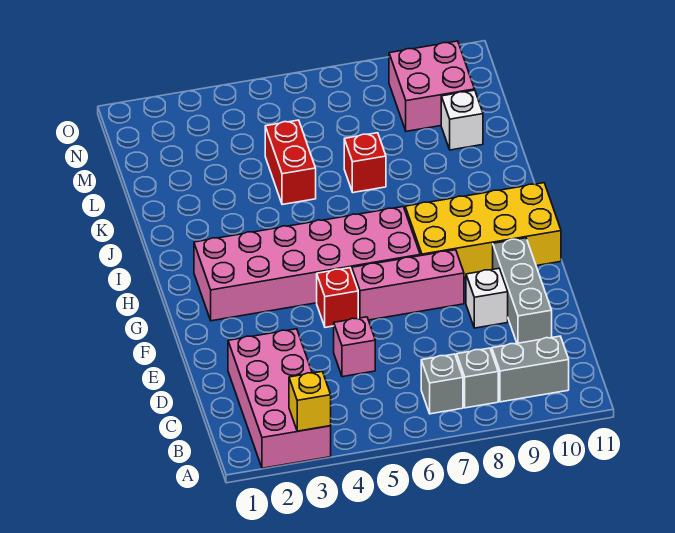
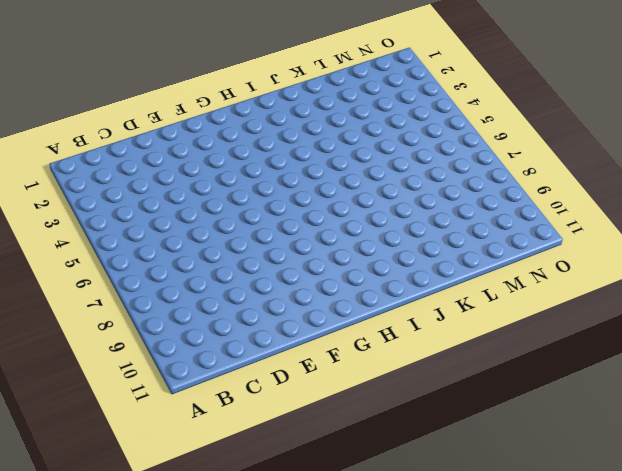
none -> pink brick A2:D3 level 1
none -> grey brick B7 level 1
none -> grey brick B8 level 1

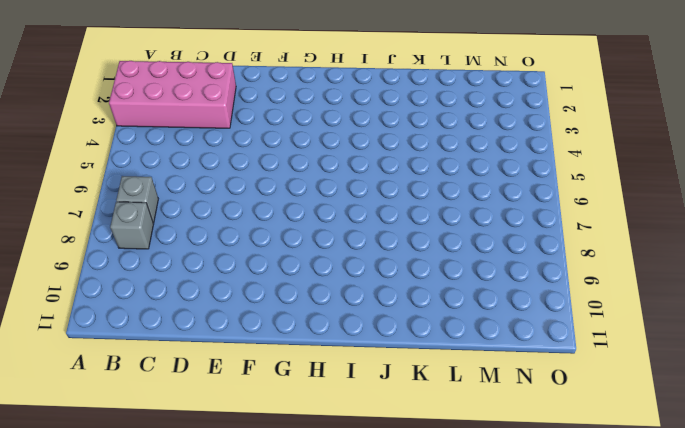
none -> grey brick B9:B10 level 1
none -> pink brick D5 level 1
none -> grey brick D10:F10 level 1

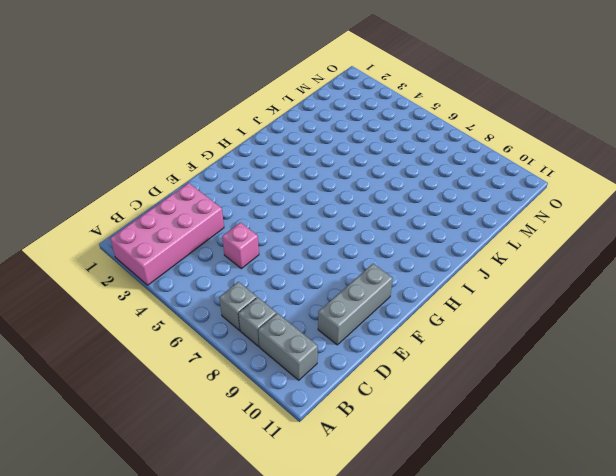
none -> white brick E9 level 1
none -> red brick F5 level 1
none -> pink brick F6:F8 level 1

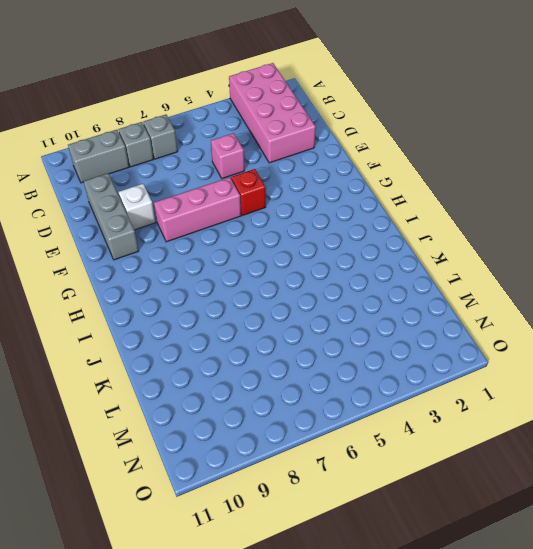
none -> pink brick G2:H7 level 1
none -> yellow brick G8:H11 level 1
none -> red brick K5:L5 level 1

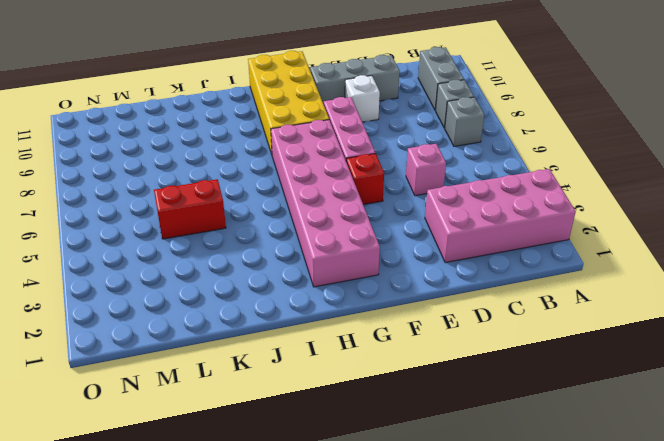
none -> red brick K7 level 1
none -> white brick L10 level 1
none -> pink brick M9:N10 level 1

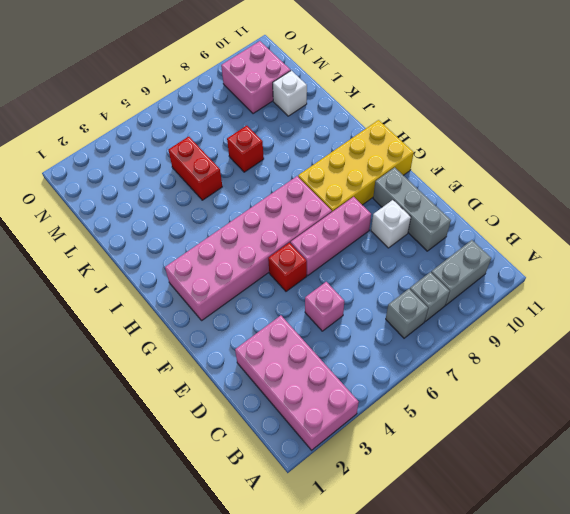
none -> yellow brick A3 level 2

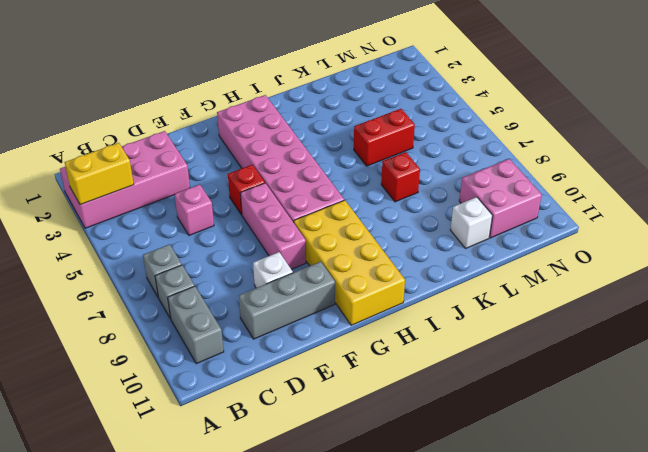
yellow brick A3:B3 level 2 -> yellow brick A3 level 2

